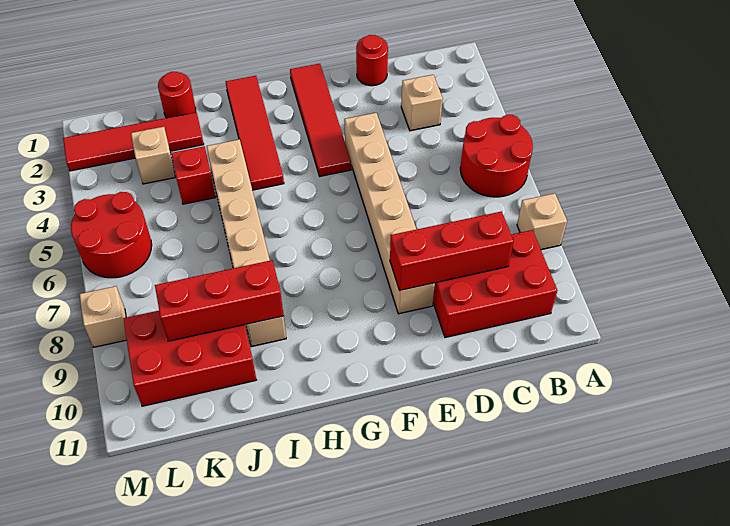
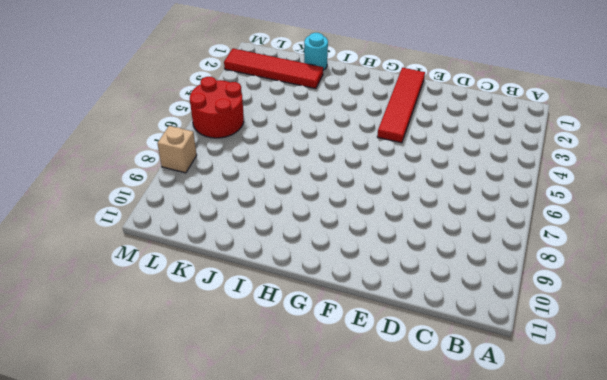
cyan round brick J1 level 1 -> red round brick J1 level 1
none -> red round brick A5:B6 level 1
none -> tan brick A8 level 1
none -> red brick B9:D10 level 1

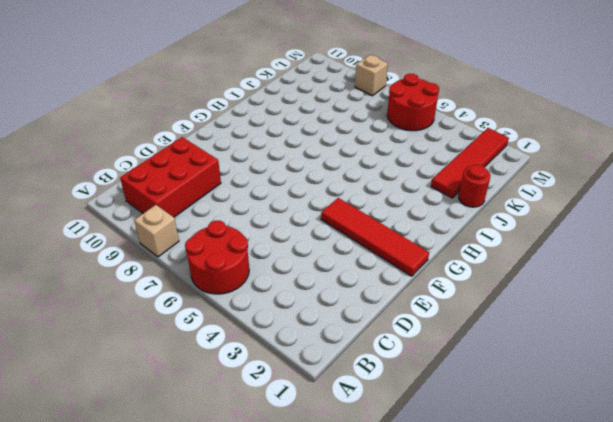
none -> tan brick C3 level 1
none -> red round brick D1 level 1
none -> tan brick E4:E9 level 1

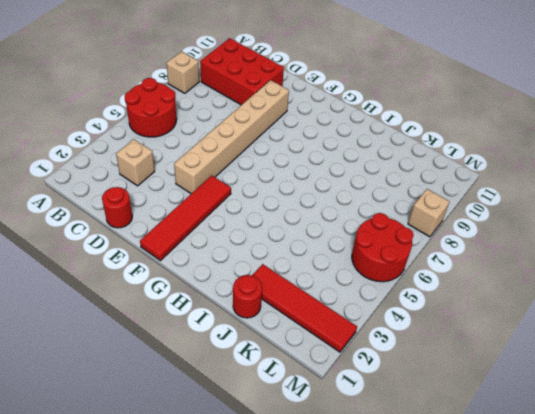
none -> red tile H1:H4 level 1
none -> tan brick I4:I9 level 1
none -> red brick J4 level 1

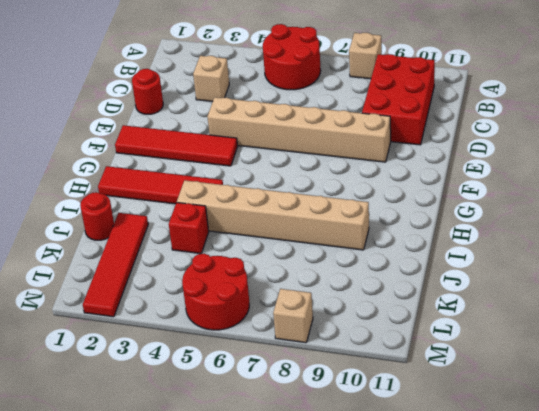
none -> red brick J9:L10 level 1
none -> tan brick K3 level 1
none -> red brick C9:E9 level 2

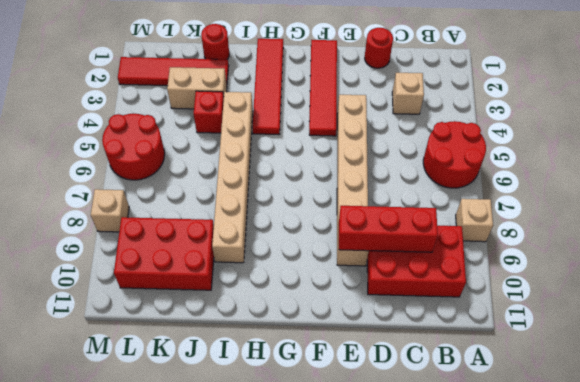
tan brick J3:K3 level 1 -> tan brick K3 level 1
none -> red brick I9:K9 level 2

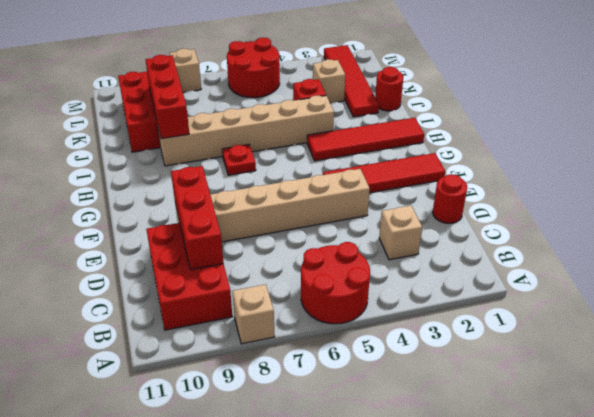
red plate H7 level 1 -> none

